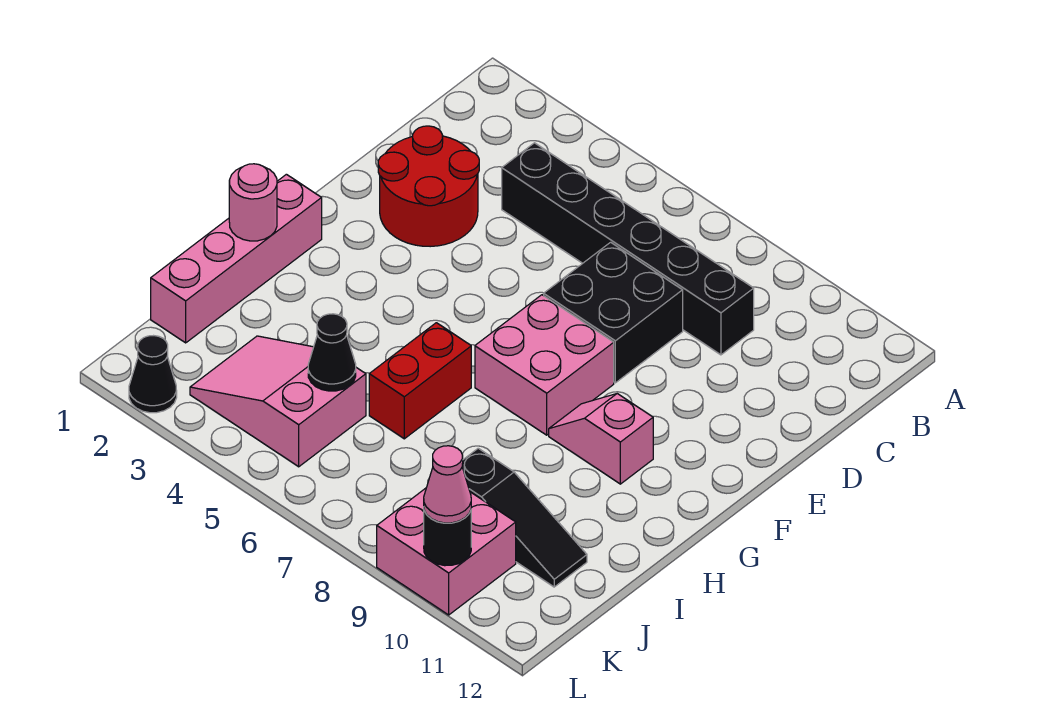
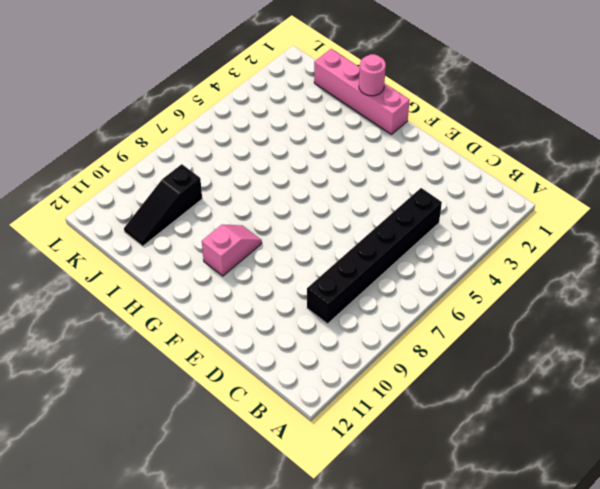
none -> red round brick D2:E3 level 1
none -> black brick D7:E8 level 1
none -> pink brick F7:G8 level 1

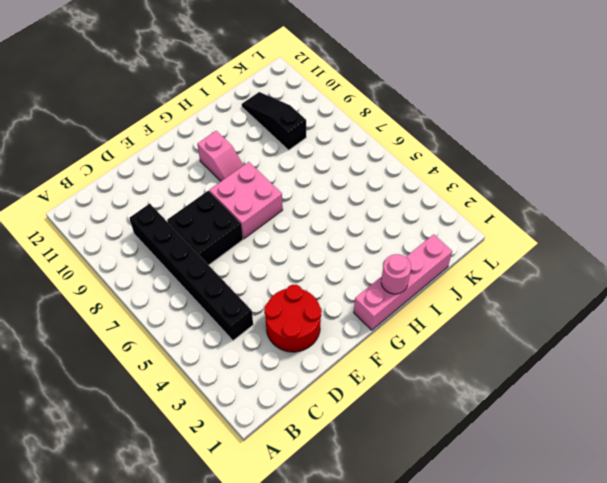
none -> red brick H6:I6 level 1
none -> pink slope J3:K5 level 1 top 5
none -> pink brick K9:L10 level 1

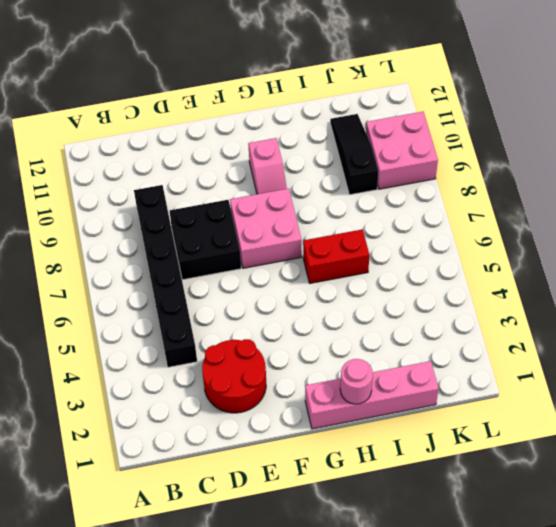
none -> pink slope J3:K5 level 1 top 5
none -> black cone L2 level 1
none -> black cone J5 level 2

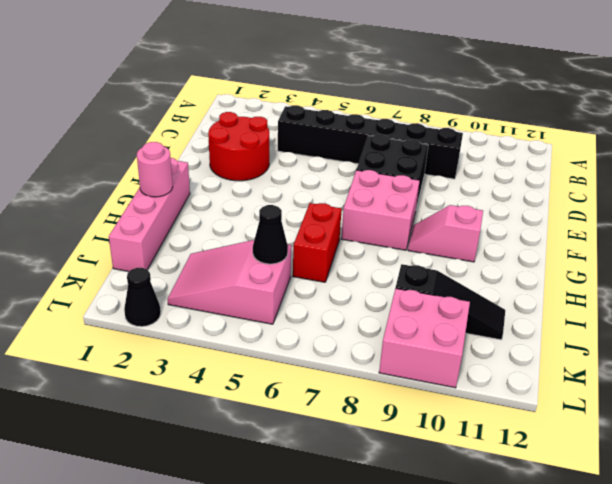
none -> black round brick L10 level 2
none -> pink cone L10 level 3

